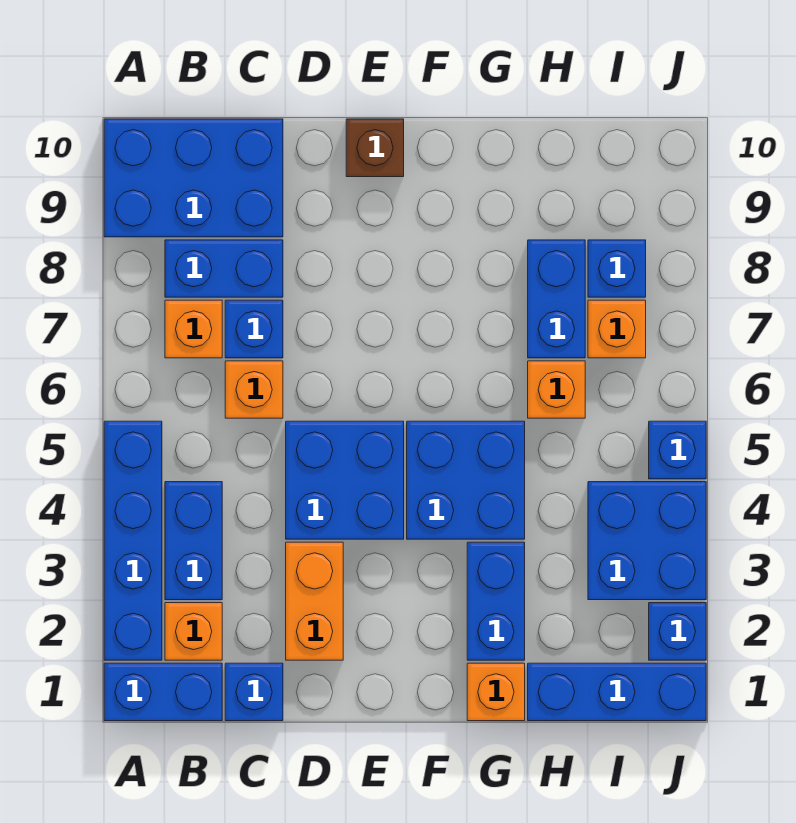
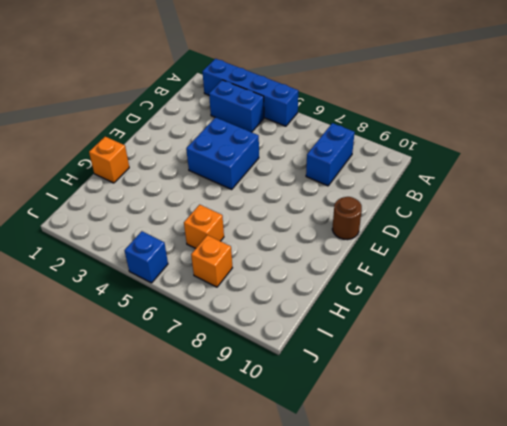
brown round brick E10 level 1 -> brown brick E10 level 1
none -> blue brick A1:B1 level 1
none -> blue brick A9:C10 level 1
none -> orange brick B2 level 1

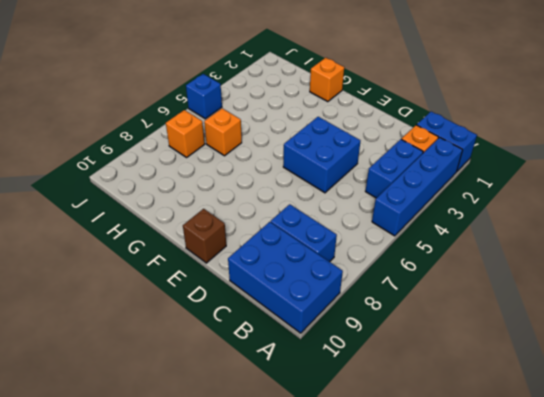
none -> orange brick B7 level 1
none -> blue brick C1 level 1
none -> orange brick C6 level 1

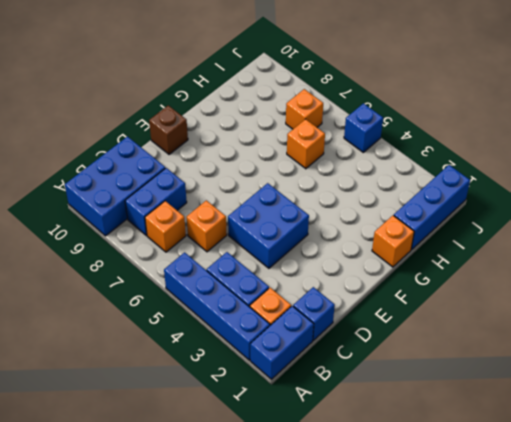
none -> blue brick C7 level 1
none -> orange brick D2:D3 level 1
none -> blue brick F4:G5 level 1

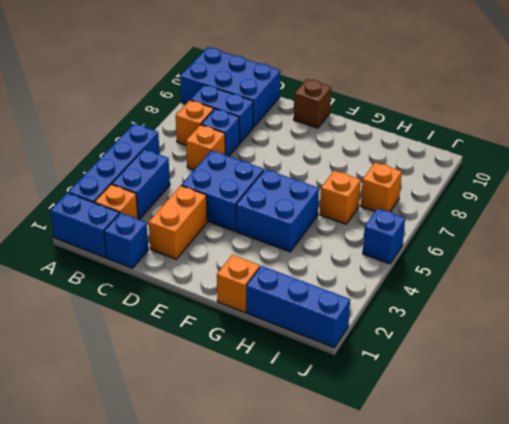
none -> blue brick G2:G3 level 1
none -> blue brick H7:H8 level 1
none -> blue brick I3:J4 level 1

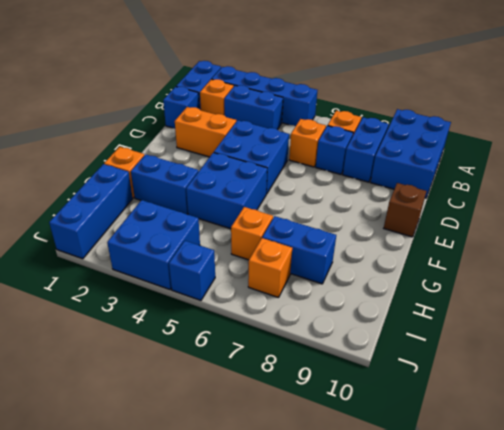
none -> blue brick I8 level 1
none -> blue brick J2 level 1

